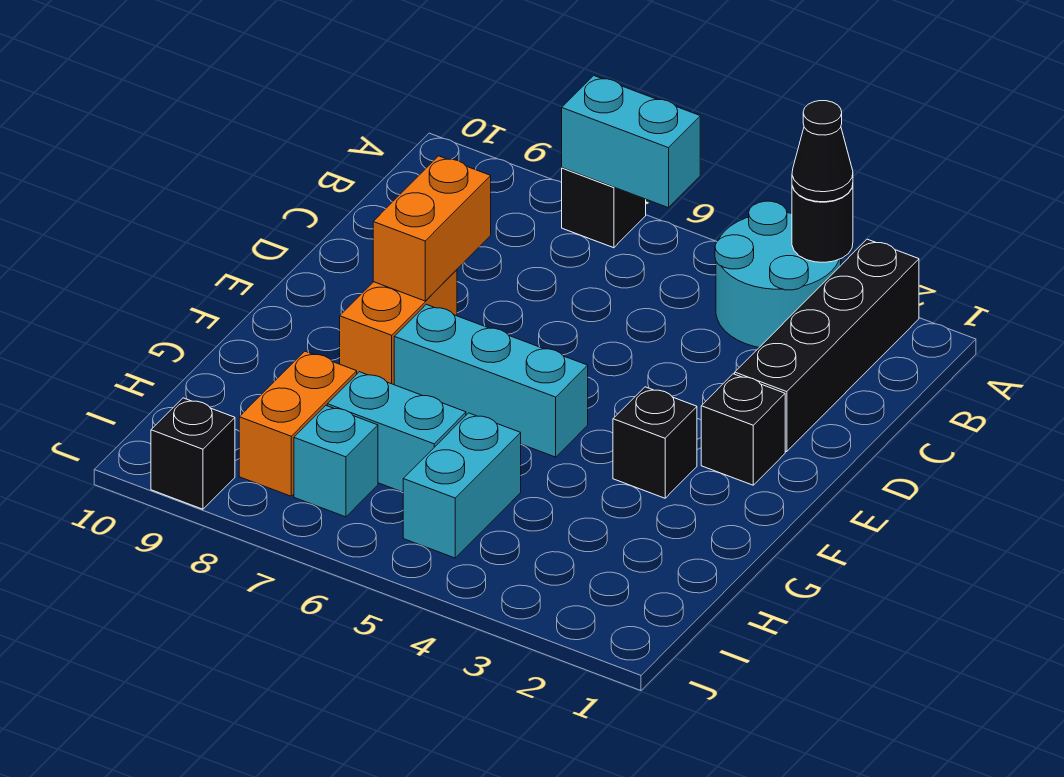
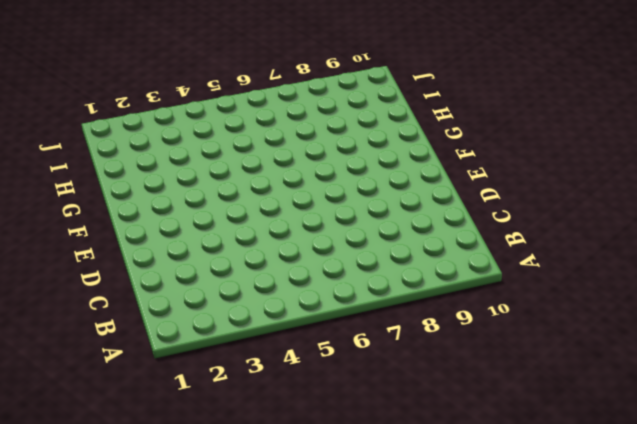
none -> black brick A2:D2 level 1
none -> cyan round brick A3:B4 level 1
none -> black brick A7 level 1

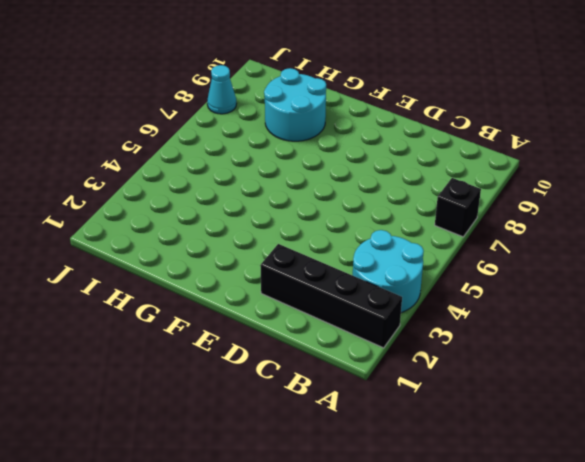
cyan round brick G8:H9 level 1 -> orange brick H8:I8 level 1
cyan cone J8 level 1 -> none
none -> black brick E2 level 1
none -> orange brick E8:F8 level 1
none -> black brick F3 level 1

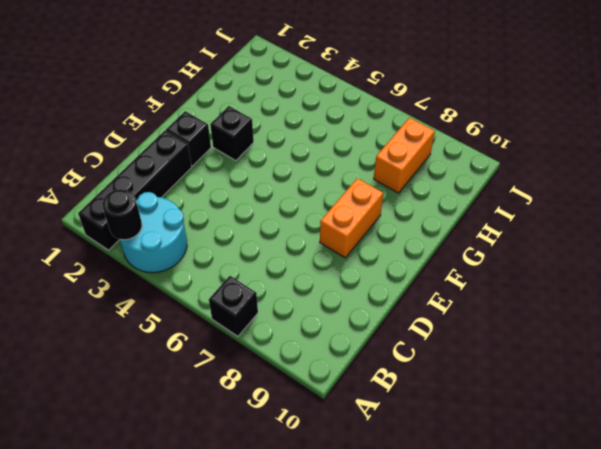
none -> cyan brick F5:F7 level 1
none -> cyan brick H5:I5 level 1
none -> cyan brick H6:H7 level 1

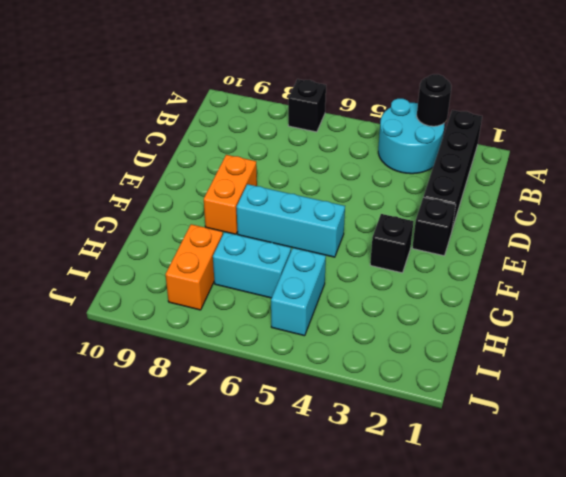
none -> cyan brick I7 level 1
none -> black brick J9 level 1
none -> cyan brick A6:A7 level 2

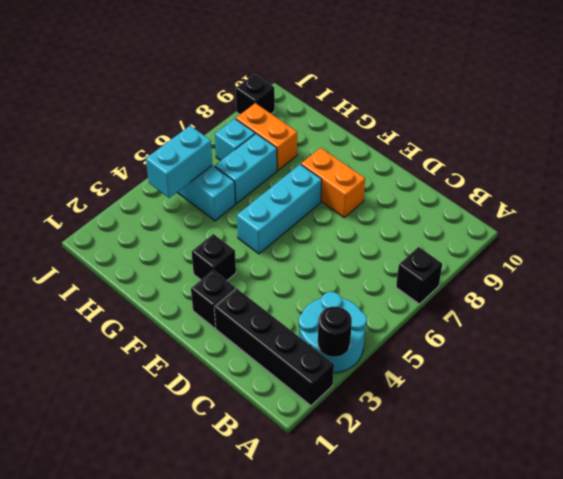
cyan brick I4:I5 level 2 -> cyan brick A6:A7 level 2
none -> orange brick D8:E8 level 2
none -> black cone A3 level 3

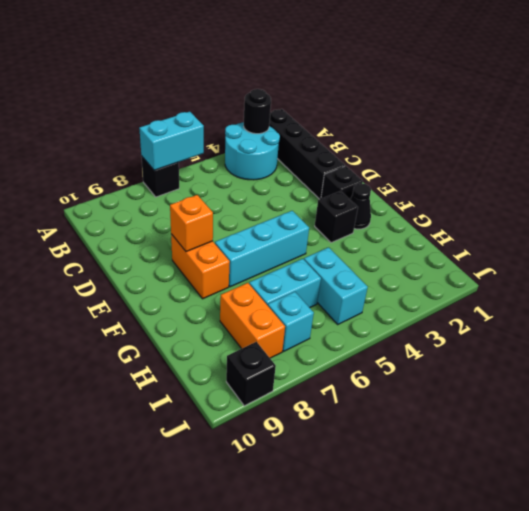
orange brick E8 level 2 -> orange brick D8:E8 level 2
black cone F2 level 1 -> black cone A3 level 3

